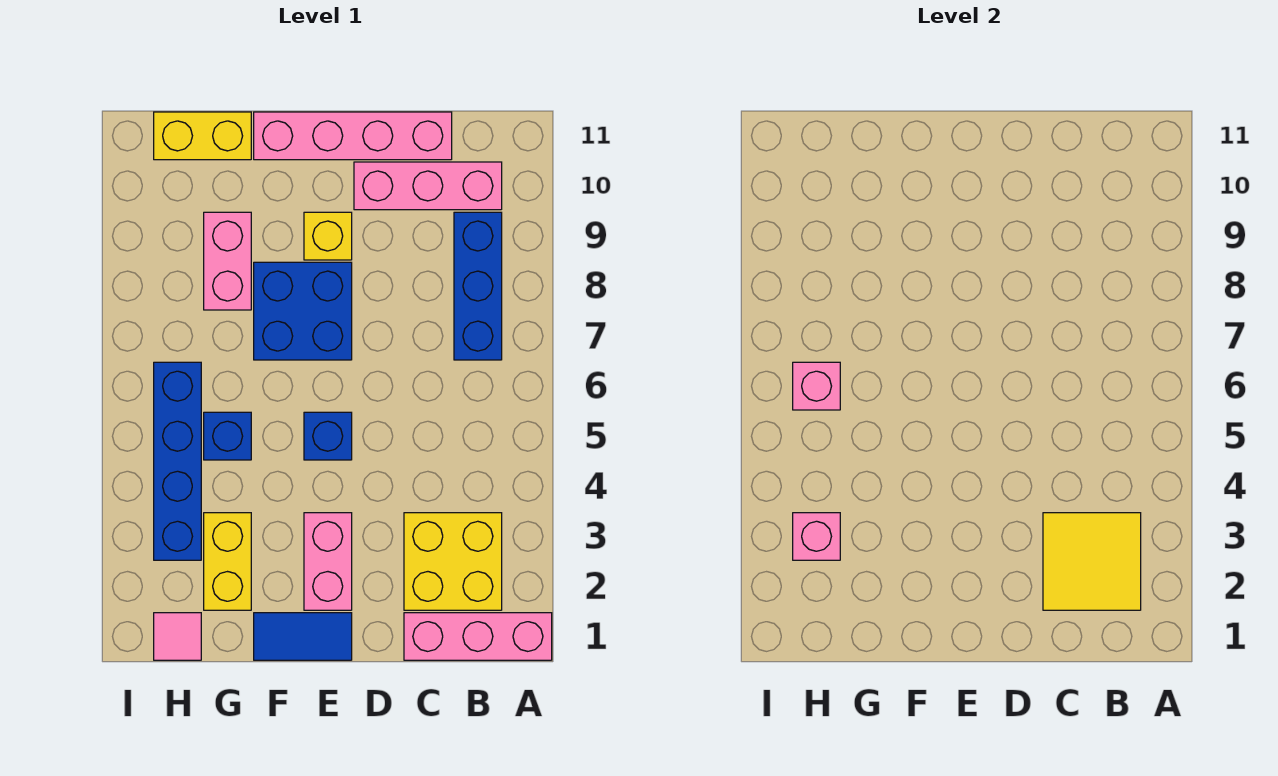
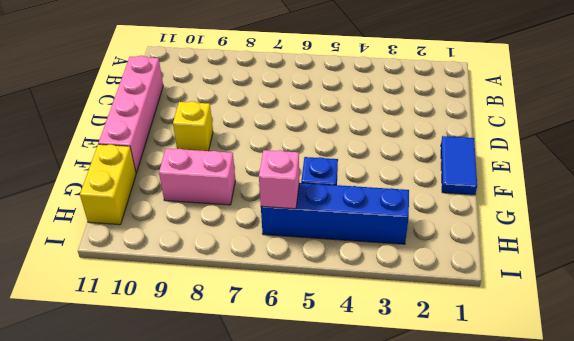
none -> pink brick A1:C1 level 1
none -> yellow brick B2:C3 level 1
none -> blue brick B7:B9 level 1

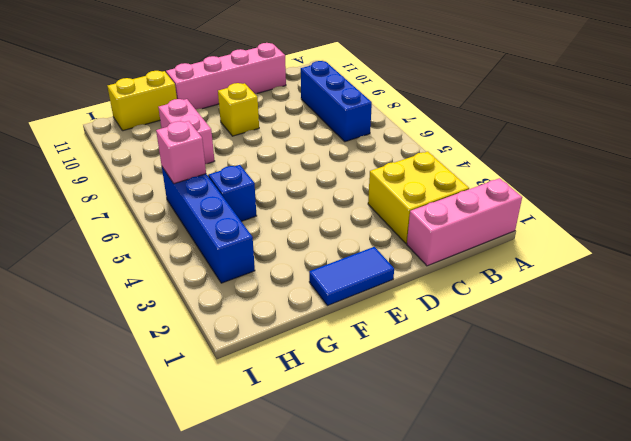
none -> pink brick B10:D10 level 1
none -> pink brick E2:E3 level 1
none -> blue brick E5 level 1

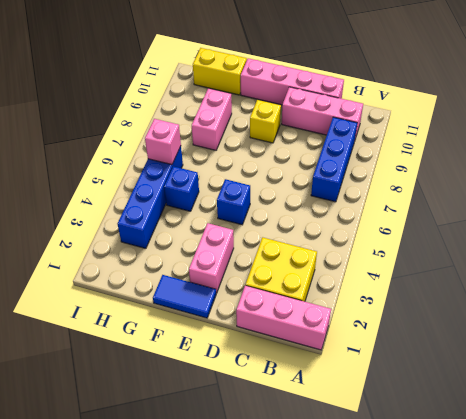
none -> blue brick E7:F8 level 1
none -> yellow brick G2:G3 level 1
none -> pink tile H1 level 1

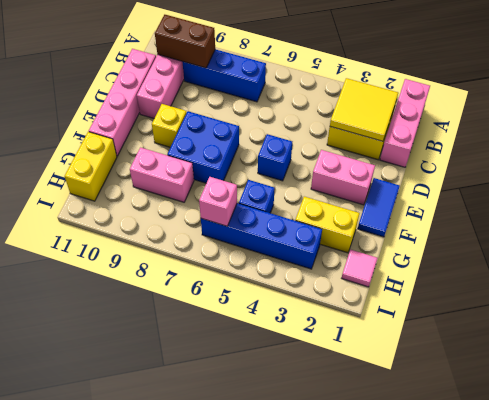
brown brick B9:B10 level 2 -> none
none -> pink brick H3 level 2

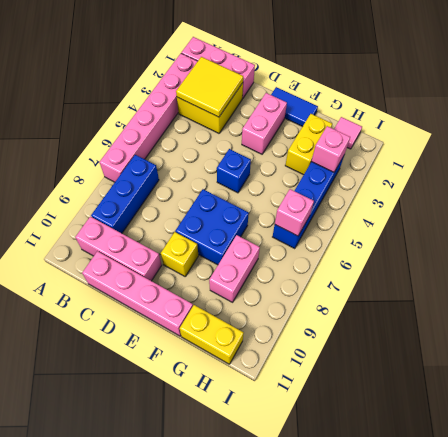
pink brick A2:A7 level 1 -> none
none -> blue brick G5 level 1

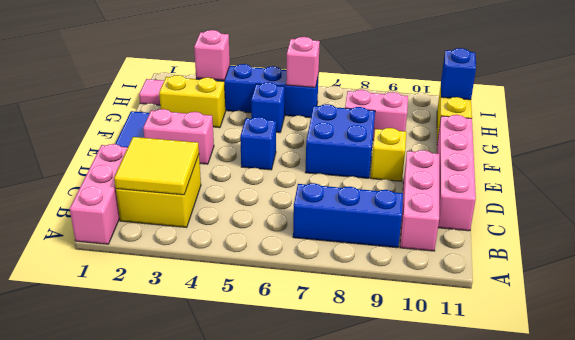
blue brick H11 level 2 -> none

